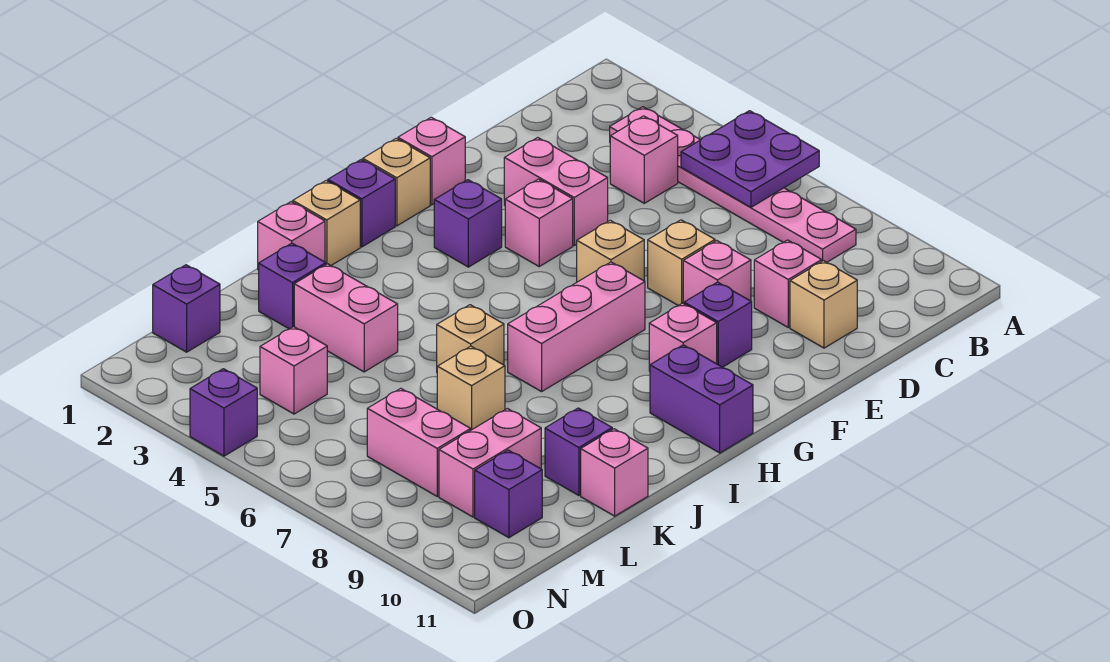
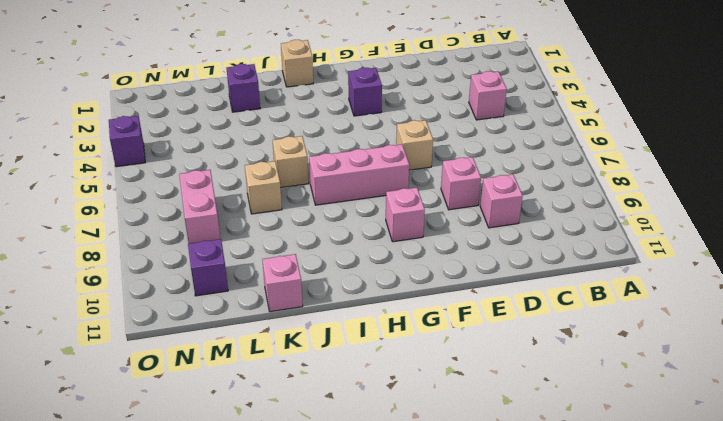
none -> pink plate B3:B8 level 1
none -> tan brick D10 level 1
none -> pink brick E3:E4 level 1
none -> tan brick E7 level 1

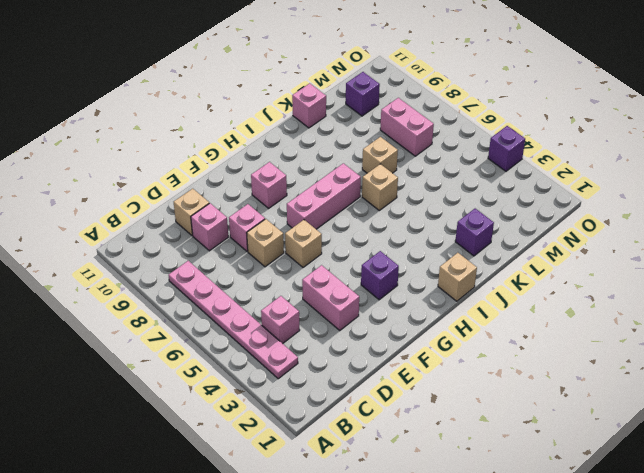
none -> pink brick F1 level 1
none -> pink brick F4 level 1
none -> purple brick F9 level 1
none -> tan brick G1 level 1

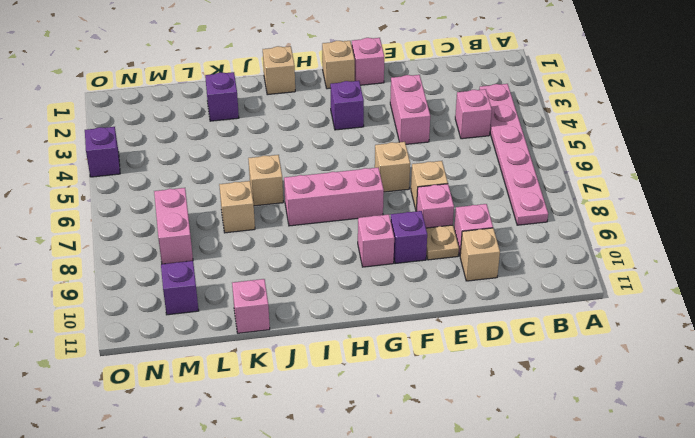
tan plate E9 level 1 -> none
none -> pink brick F4 level 1
none -> purple brick H1 level 1
none -> purple brick H10:H11 level 1
none -> pink brick J1 level 1

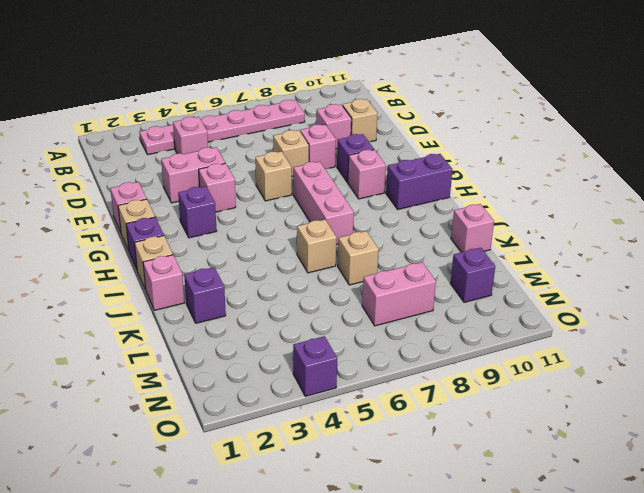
none -> pink brick K3:K4 level 1
none -> purple brick K10 level 1
none -> pink brick L9:M9 level 1
none -> purple brick M1 level 1

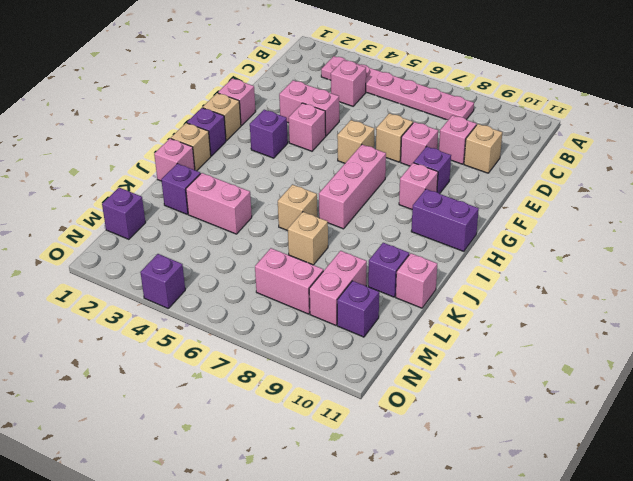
none -> pink brick M4 level 1
none -> purple plate A5:B6 level 2

